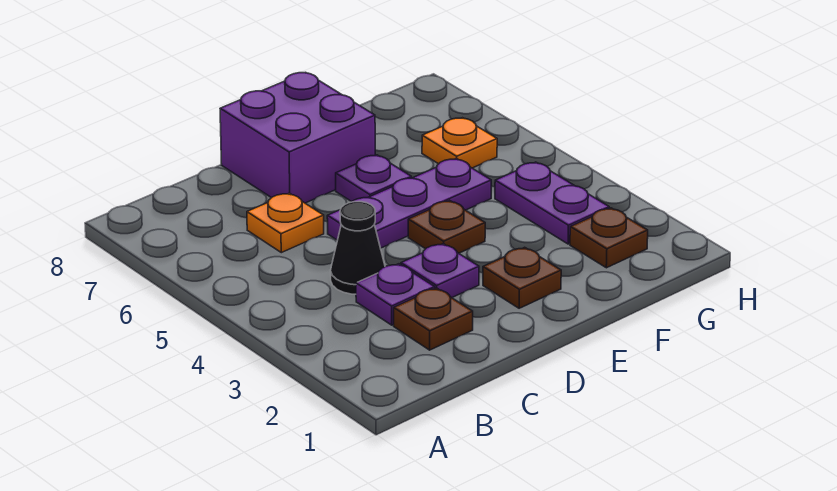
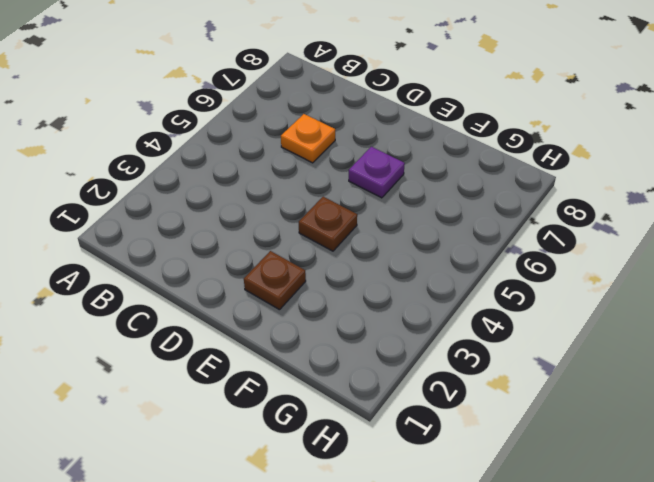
none -> brown plate C2 level 1
none -> purple plate C3 level 1
none -> black cone C4 level 1

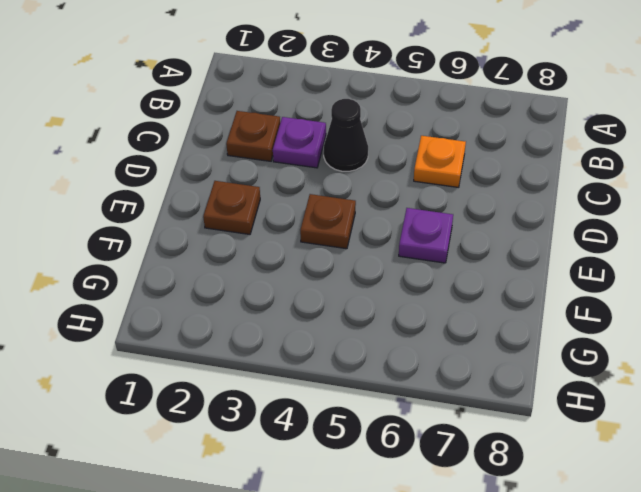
none -> purple plate D3 level 1
none -> purple plate D5:F5 level 1
none -> purple brick D7:E8 level 1

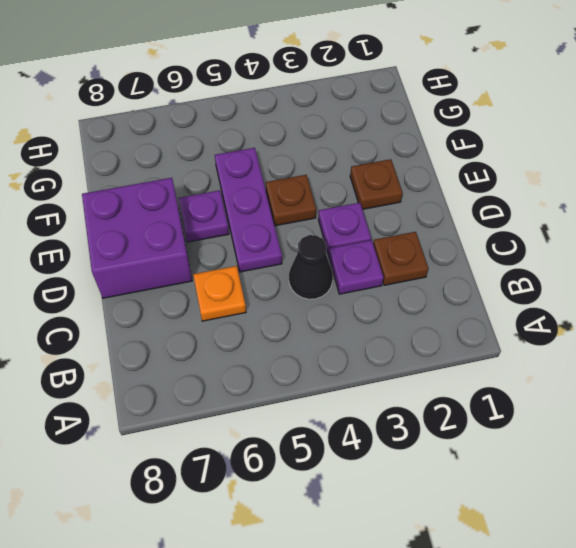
none -> brown plate G2 level 1
none -> purple plate G3:G4 level 1
none -> orange plate G6 level 1

